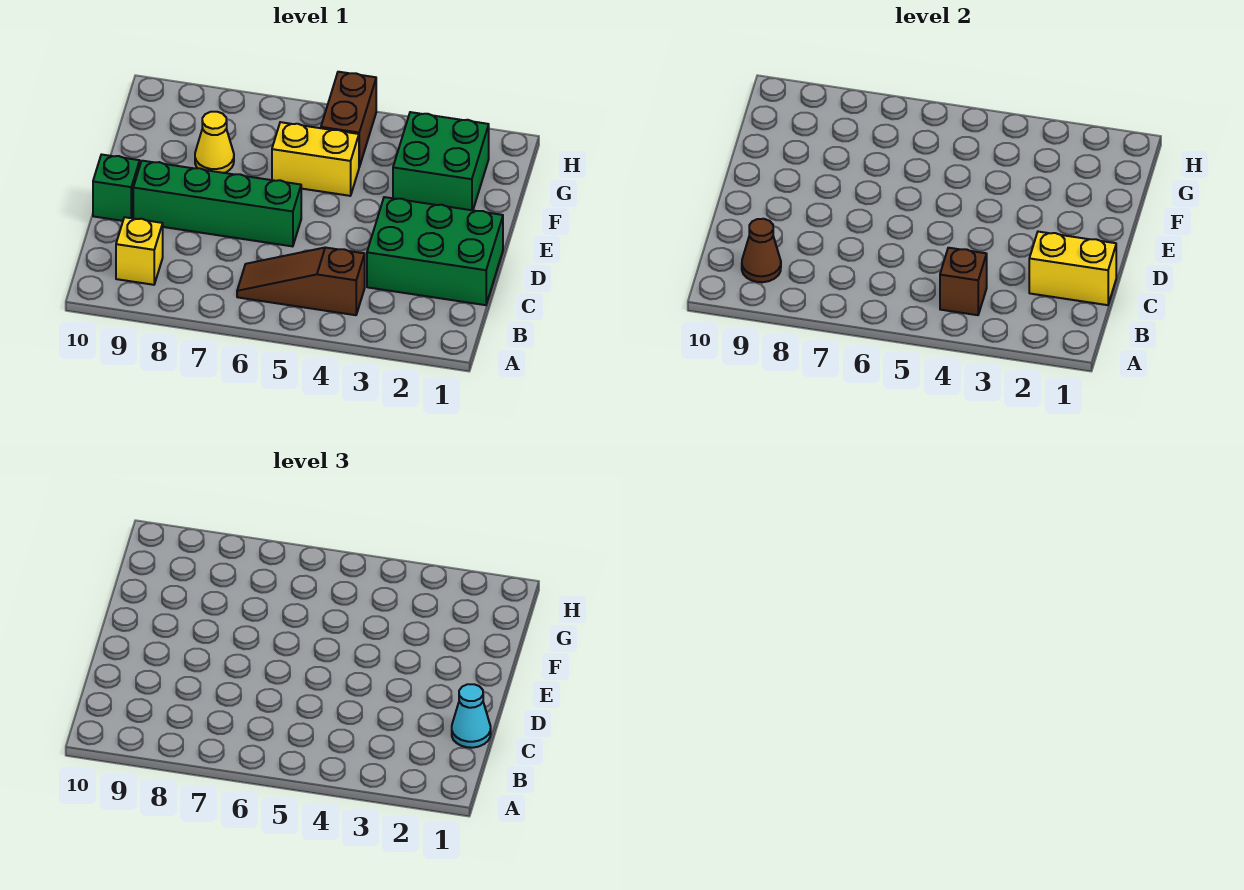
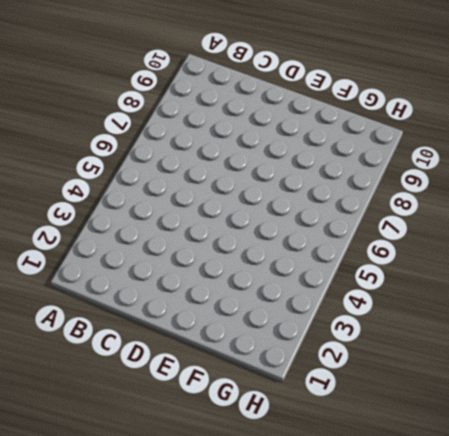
none -> brown slope B4:B6 level 1 top 4
none -> yellow brick B9 level 1
none -> green brick C1:D3 level 1

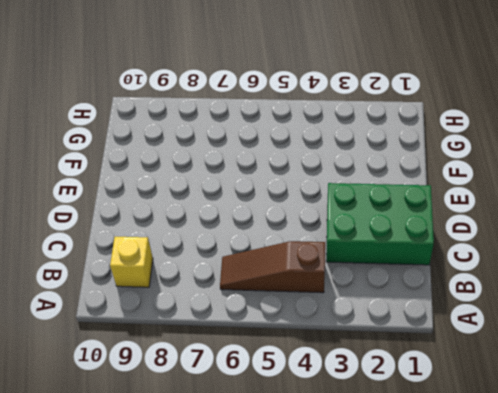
none -> green brick D6:D9 level 1
none -> green brick D10 level 1
none -> green brick F2:G3 level 1

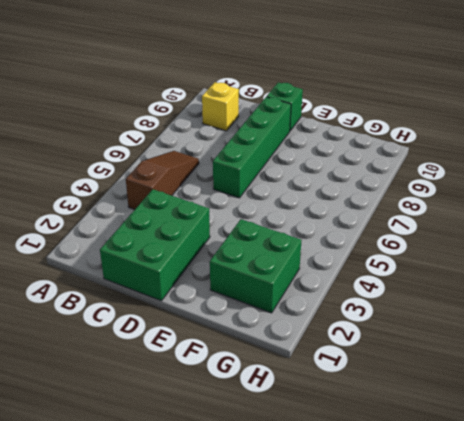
none -> yellow brick F5:F6 level 1
none -> yellow cone F8 level 1
none -> brown brick G5:H5 level 1

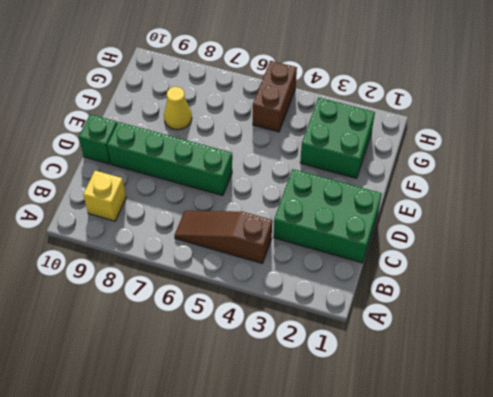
none -> yellow brick F5:F6 level 1
none -> brown brick B4 level 2
none -> brown cone B9 level 2

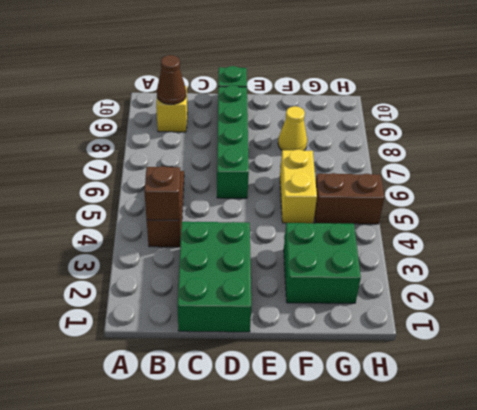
none -> yellow brick C1:C2 level 2
none -> cyan cone C1 level 3

